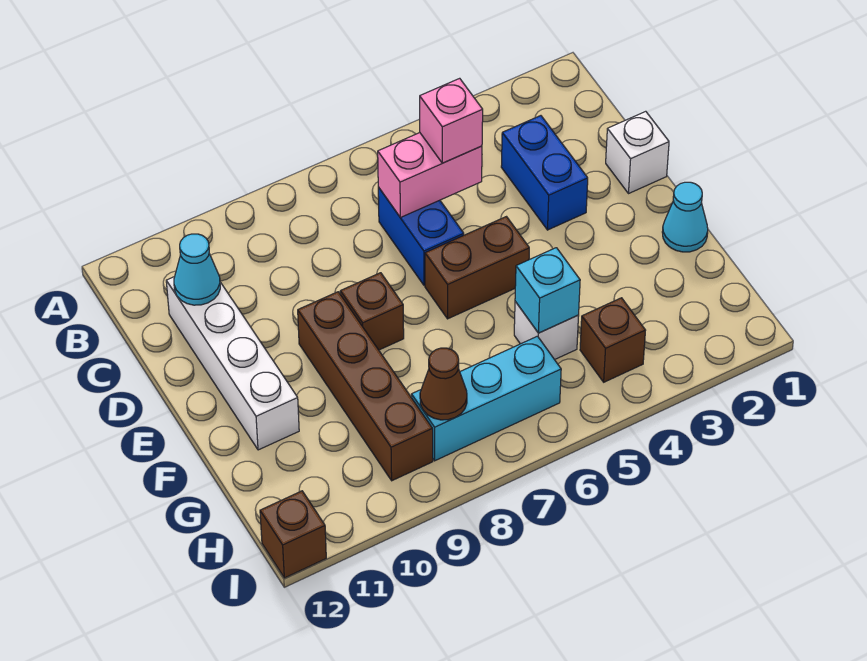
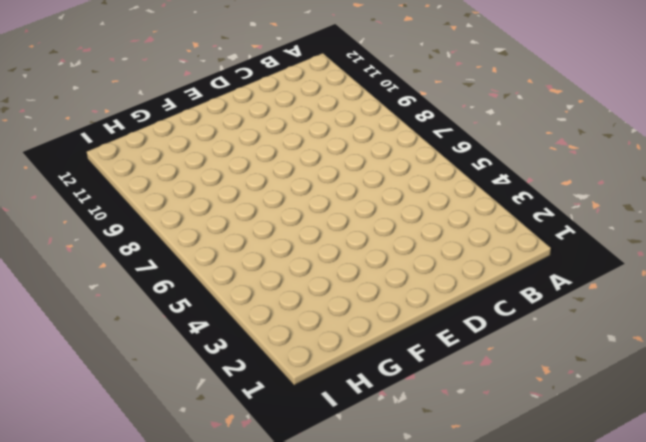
none -> blue brick C3:D3 level 1
none -> blue brick C6:D6 level 1
none -> white brick C11:F11 level 1

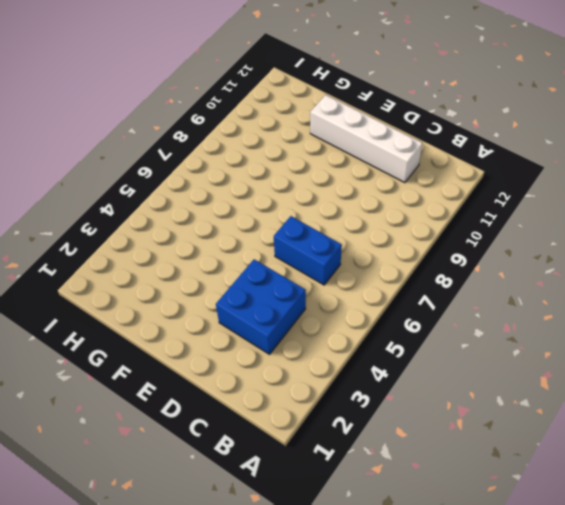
blue brick C3:D4 level 1 -> blue brick C3:D3 level 1
none -> white brick D1 level 1
none -> brown brick E5:E6 level 1
none -> brown brick E8 level 1

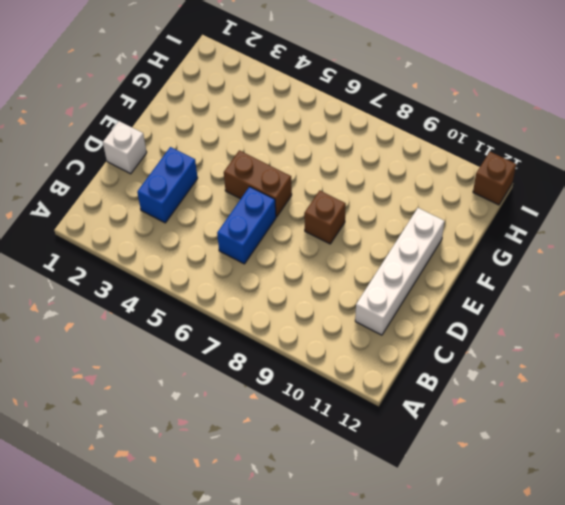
none -> brown brick E9:H9 level 1
none -> cyan cone F1 level 1
none -> white brick G5 level 1

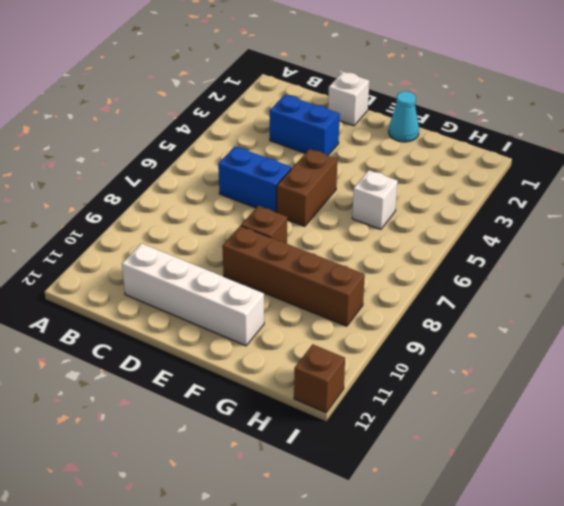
none -> brown brick H4 level 1
none -> cyan brick H6:H8 level 1
none -> pink brick C5:C6 level 2

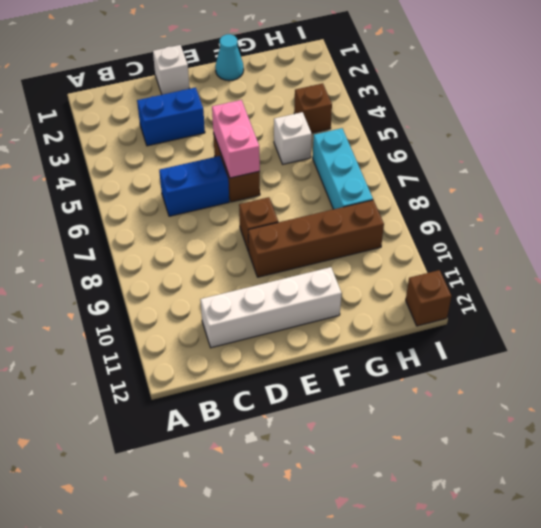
pink brick E5:E6 level 2 -> pink brick C5:C6 level 2
none -> cyan cone C11 level 2
none -> cyan brick G5 level 2
none -> brown cone H8 level 2

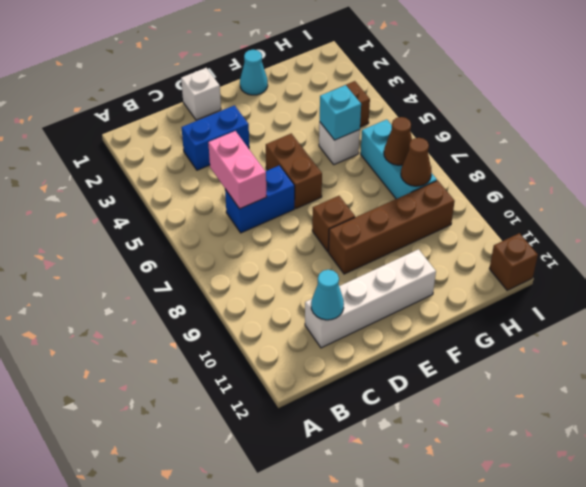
brown cone H7 level 2 -> none
none -> pink brick C5 level 3

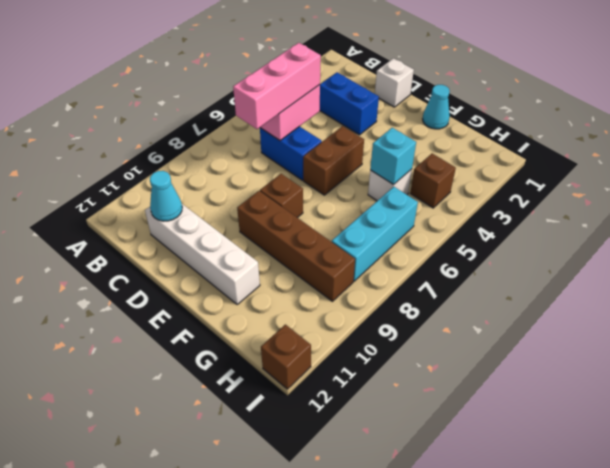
pink brick C5:C7 level 3 -> pink brick C5 level 3
none -> brown cone H8 level 2

